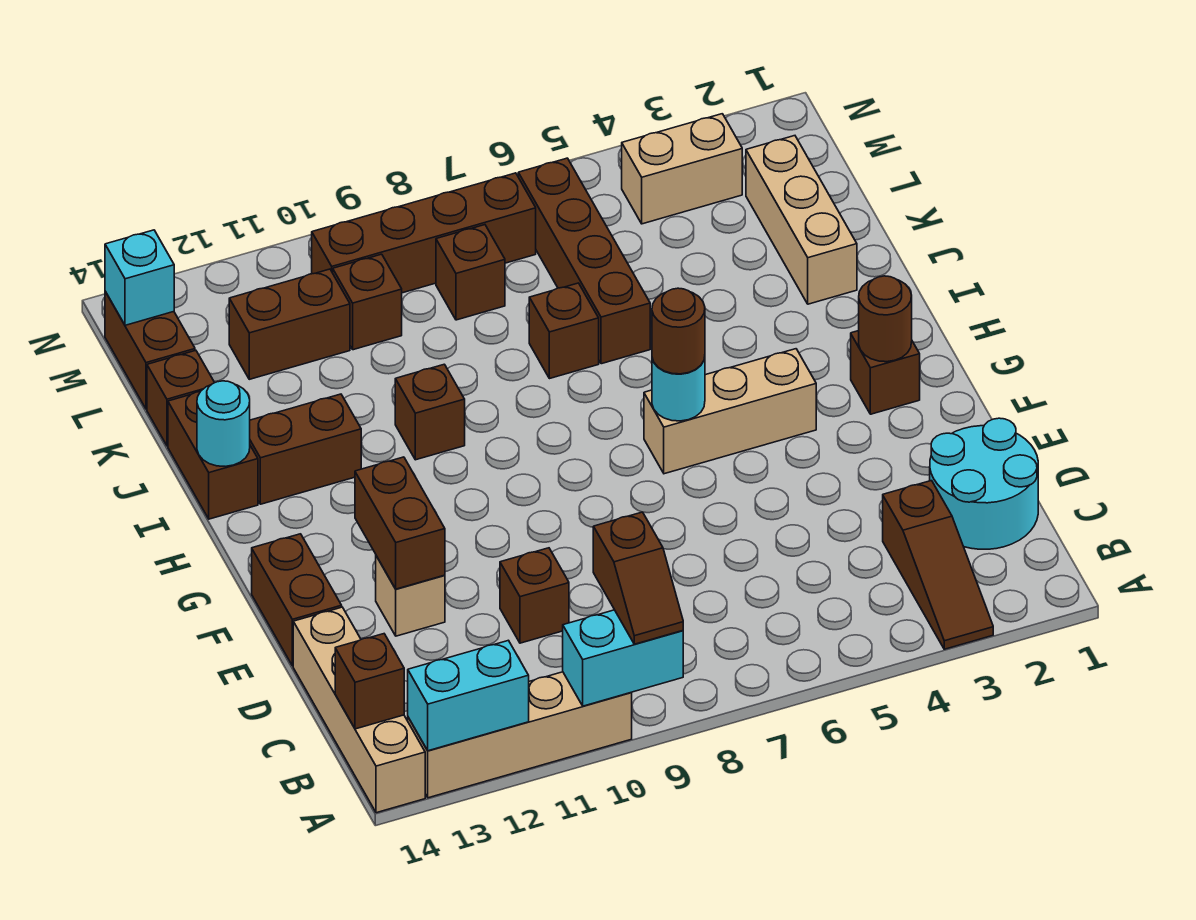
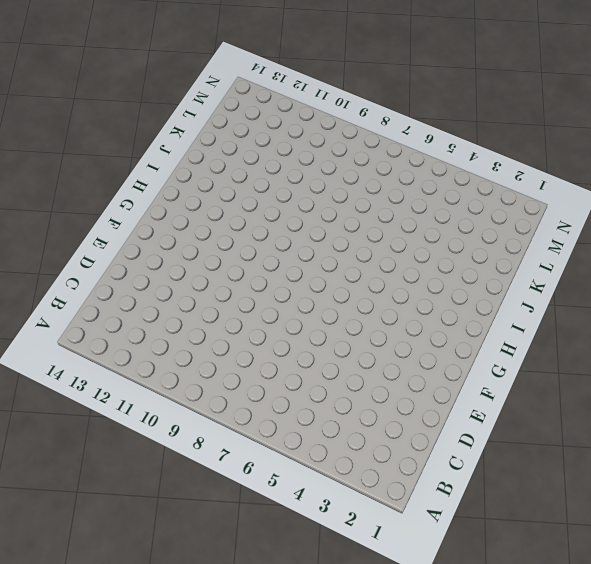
none -> brown slope A3:C3 level 1 top C
none -> tan brick A10:A13 level 1
none -> tan brick A14:D14 level 1
none -> cyan round brick C1:D2 level 1

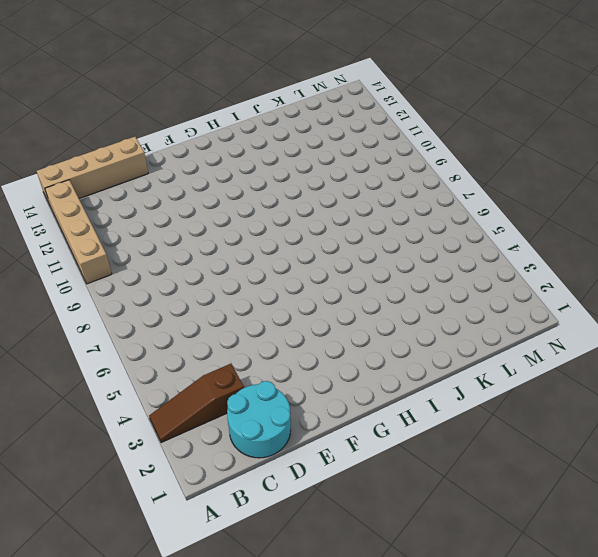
none -> brown brick D10 level 1
none -> tan brick E12 level 1
none -> brown brick E14:F14 level 1
none -> brown brick G2 level 1

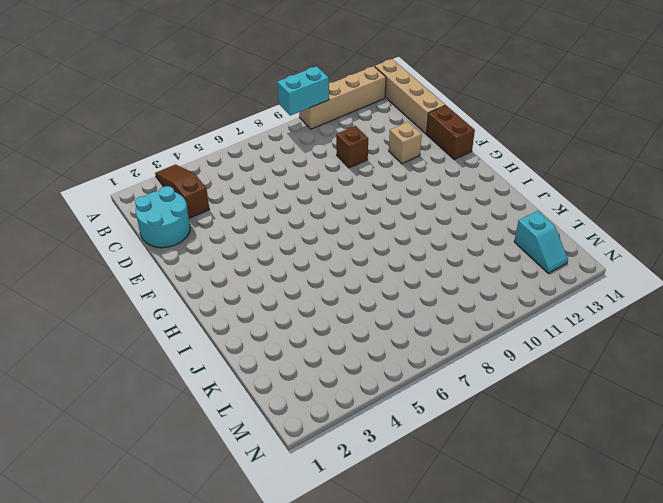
cyan slope L13:M13 level 1 top L -> none
none -> brown brick G2 level 1
none -> tan brick G4:G6 level 1
none -> brown brick I10 level 1
none -> brown brick I12:I13 level 1

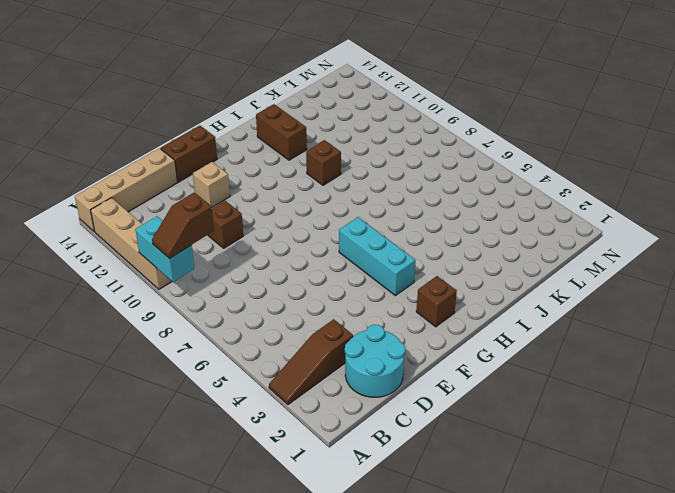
cyan brick G4:G6 level 1 -> tan brick G4:G6 level 1
none -> brown brick I14:J14 level 1
none -> tan brick J2:L2 level 1
none -> brown brick J6:M6 level 1
none -> brown brick J7 level 1

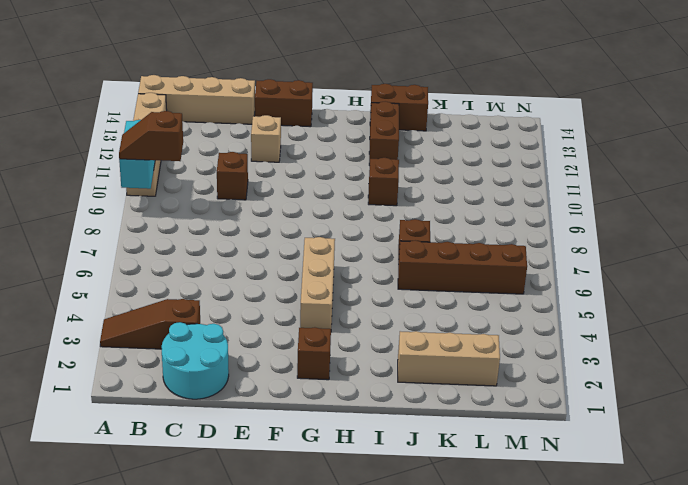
none -> brown brick K14 level 1
none -> brown brick L8 level 1
none -> brown brick L10 level 1
none -> brown brick L11:L12 level 1

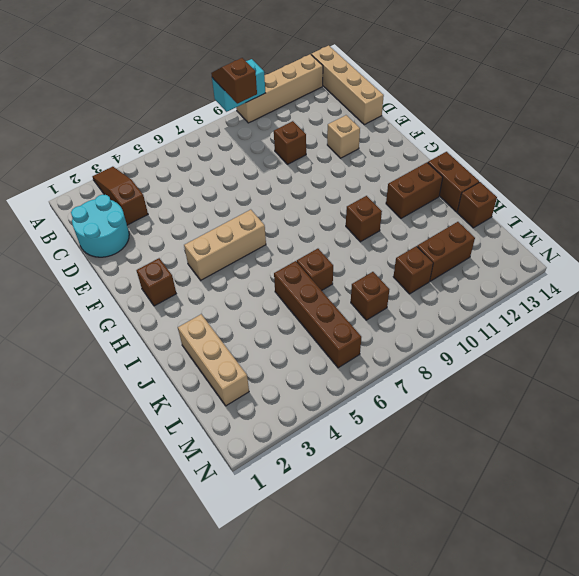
none -> brown brick E14:F14 level 1
none -> brown brick L14:M14 level 1
none -> tan brick M3:M4 level 1
none -> brown brick M7:M10 level 1

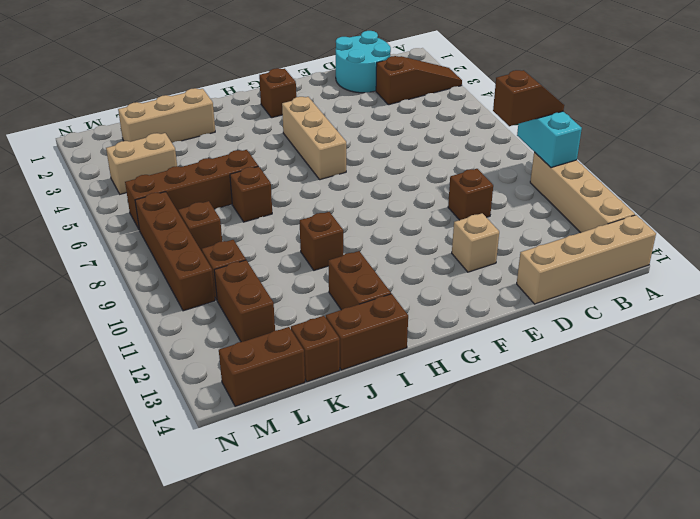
tan brick L4:M4 level 1 -> tan brick M3:M4 level 1
none -> brown brick E14:F14 level 1
none -> cyan brick A12:A13 level 2
none -> brown brick B14 level 2
none -> brown brick E12:F12 level 2

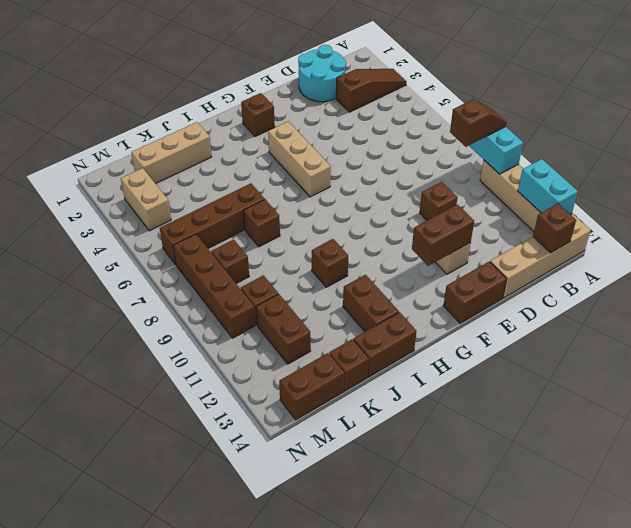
none -> brown round brick G2 level 2
none -> cyan round brick G6 level 2
none -> cyan round brick I14 level 2
none -> cyan brick M14 level 2

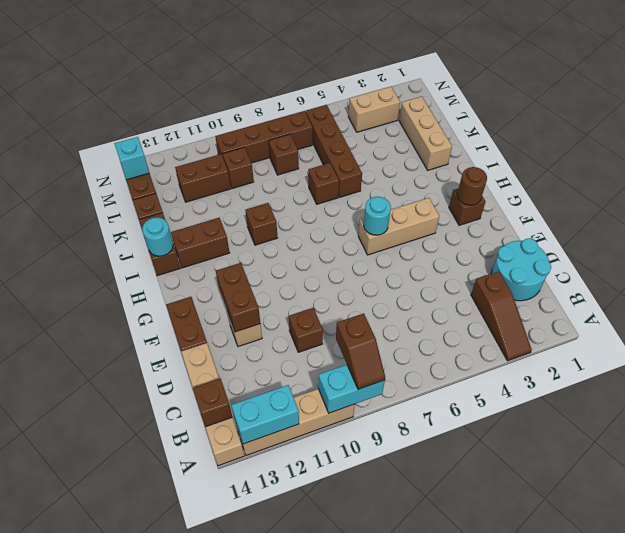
none -> brown round brick G6 level 3

